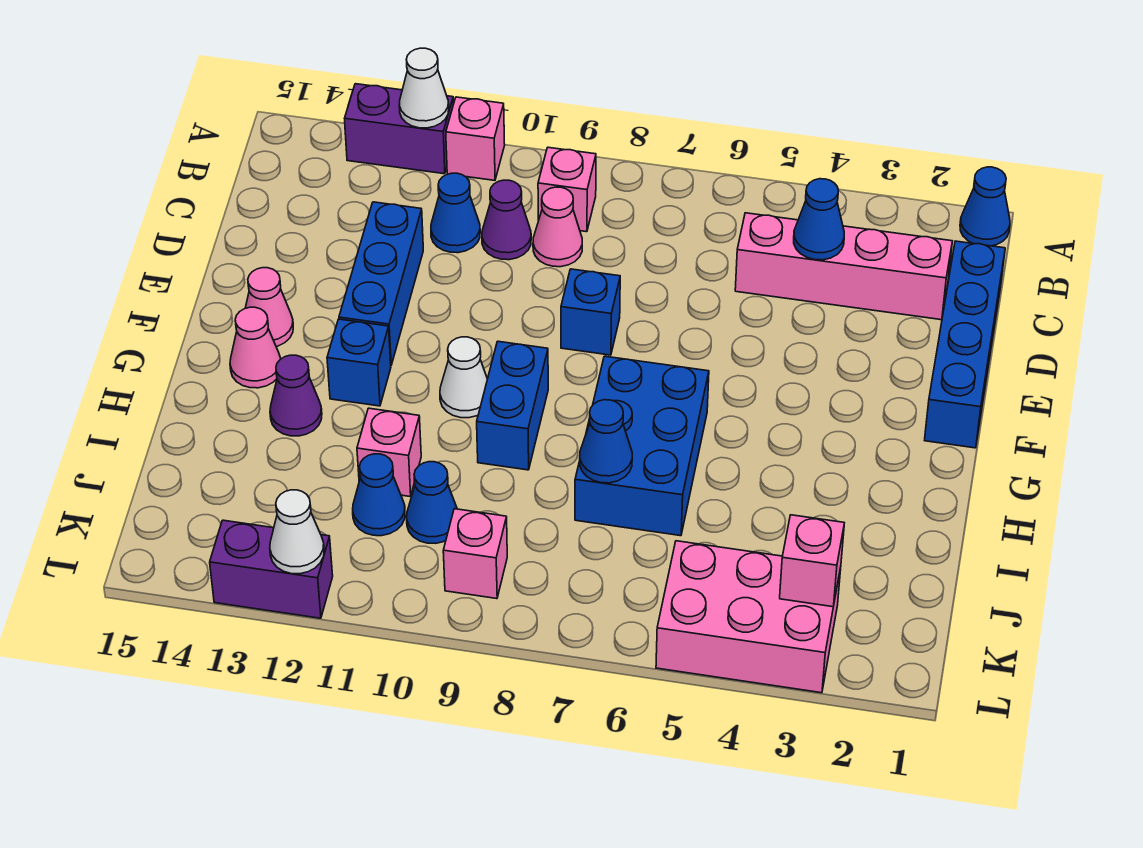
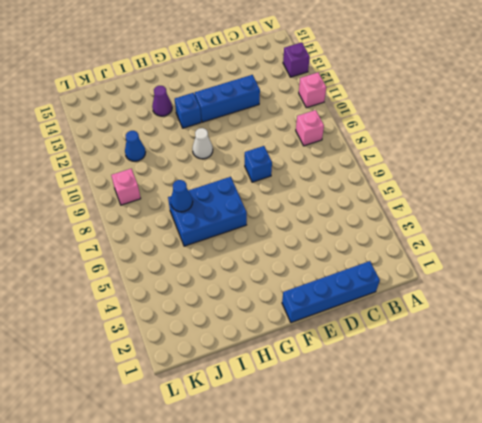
purple brick A13 level 1 -> purple brick A12:A13 level 1
none -> blue cone A1 level 1
none -> pink brick C2:C5 level 1
none -> pink cone C9 level 1

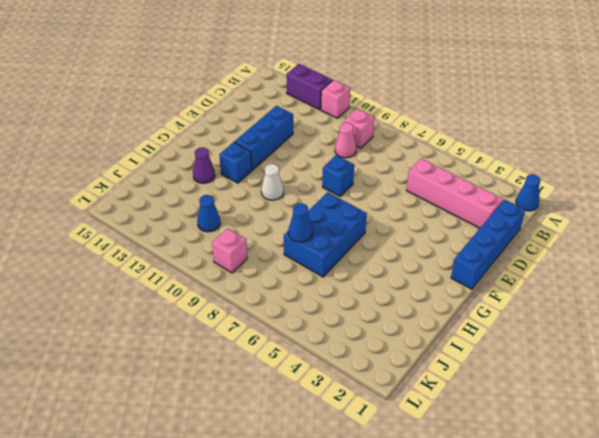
none -> purple cone C10 level 1
none -> blue cone C11 level 1
none -> pink cone F14 level 1

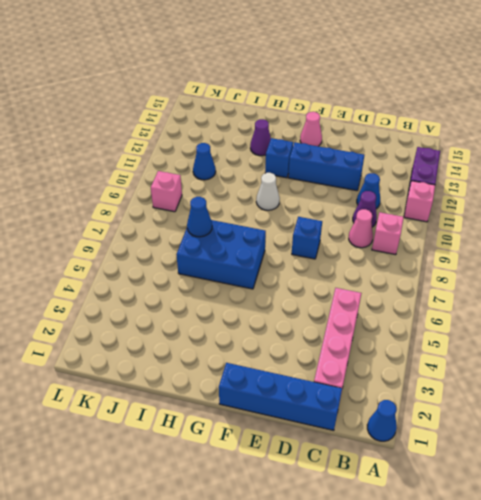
none -> blue brick G9:H9 level 1
none -> pink cone G14 level 1
none -> pink brick I11 level 1

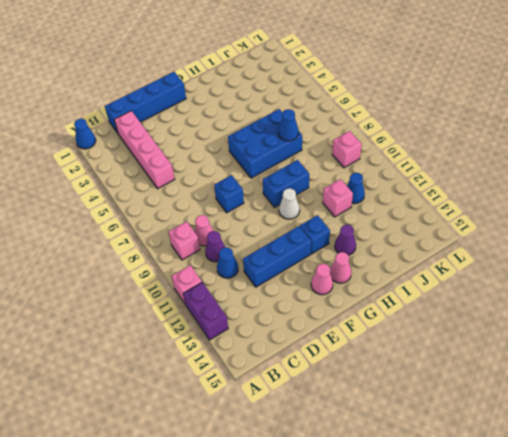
none -> blue cone J10 level 1
none -> pink brick K3:L5 level 1
none -> purple brick L12:L13 level 1

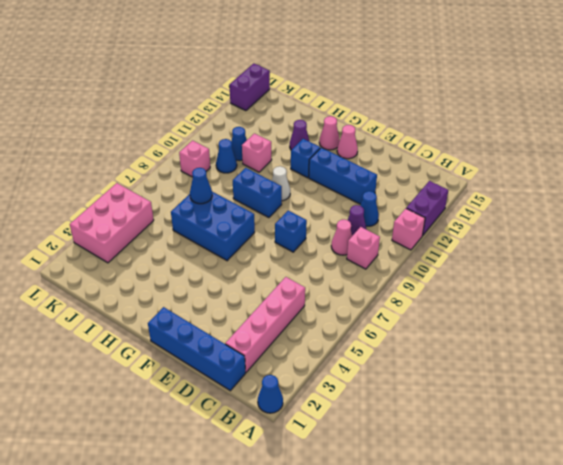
purple brick L14:L15 level 1 -> purple brick L12:L13 level 1
none -> white cone A12 level 2
none -> blue cone C4 level 2
none -> pink brick K3 level 2

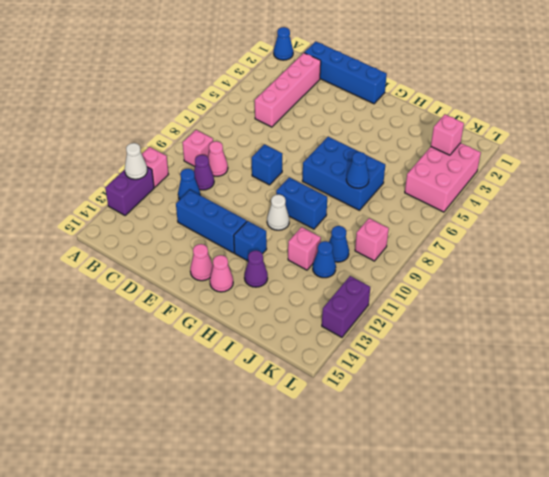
none -> blue cone C4 level 2
none -> white cone L12 level 2

